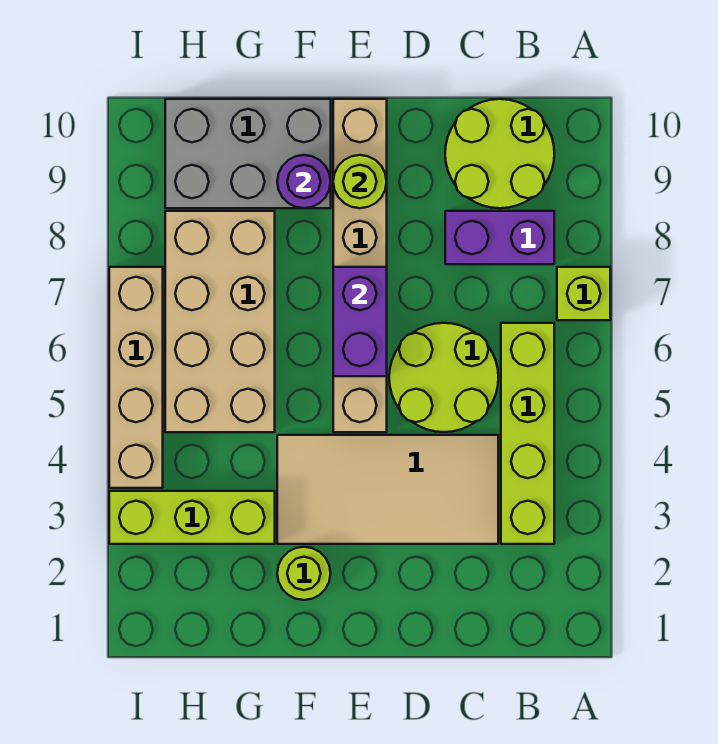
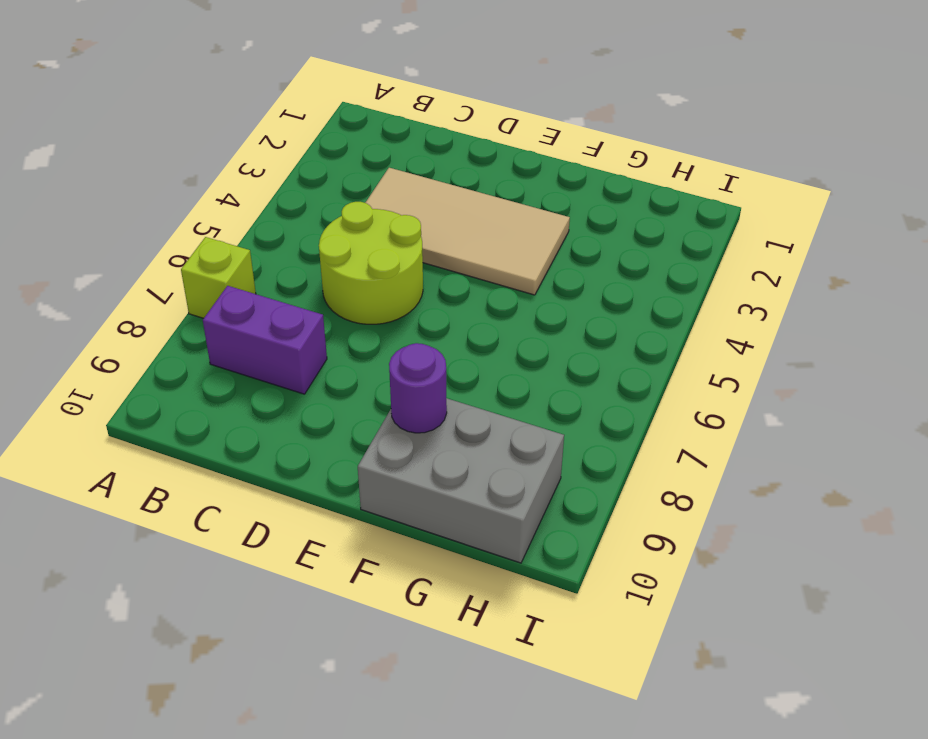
none -> lime brick B3:B6 level 1
none -> lime round brick B9:C10 level 1
none -> tan brick E5:E10 level 1

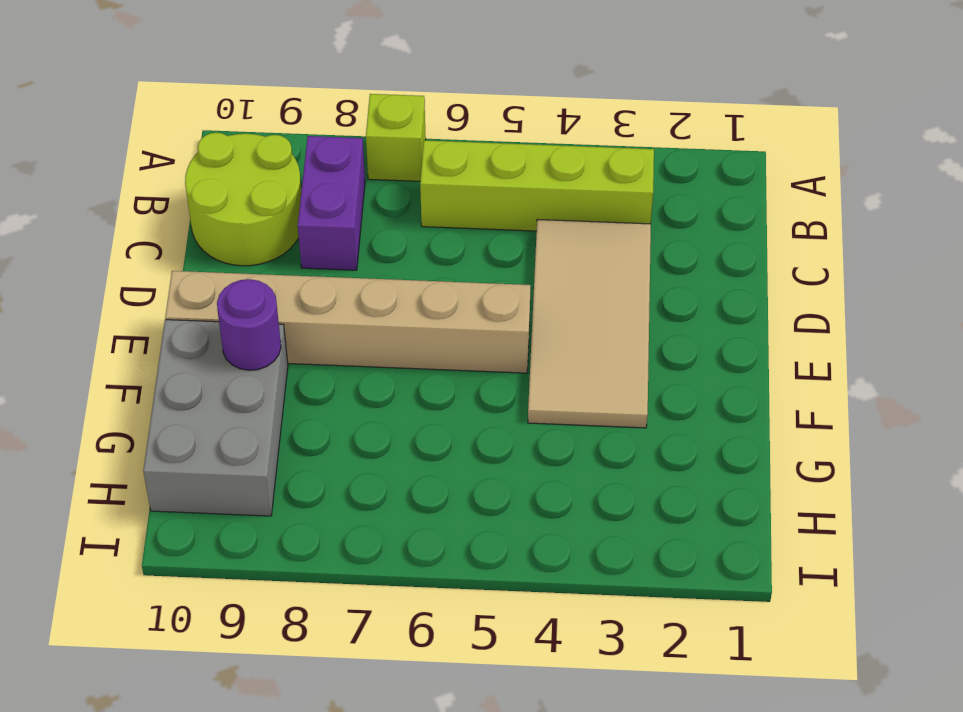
none -> lime round brick C5:D6 level 1
none -> lime round brick F2 level 1
none -> lime brick G3:I3 level 1

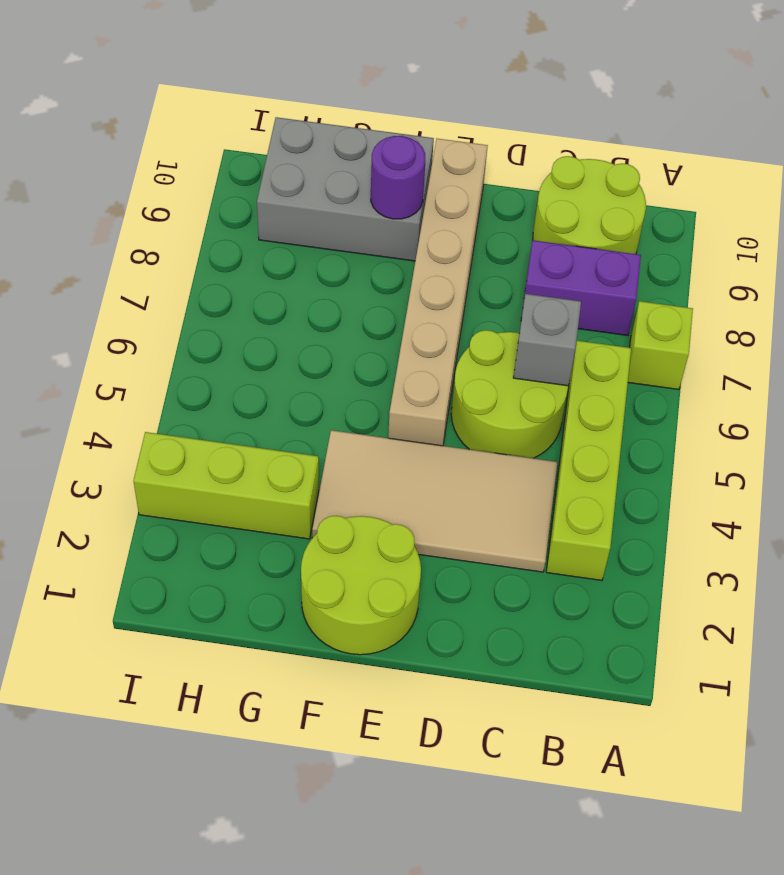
grey brick C6 level 2 -> none
lime round brick E1:F2 level 1 -> lime round brick F2 level 1
none -> tan brick G5:H8 level 1
none -> tan brick I4:I7 level 1
none -> purple brick E6:E7 level 2

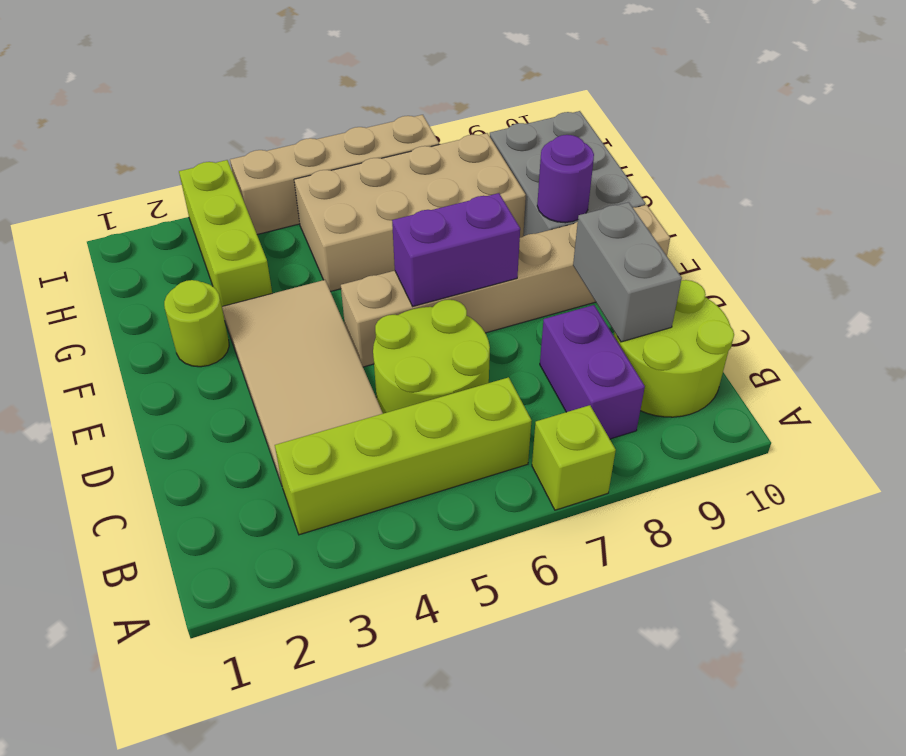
grey brick C9:D9 level 2 -> none
none -> lime round brick E9 level 2

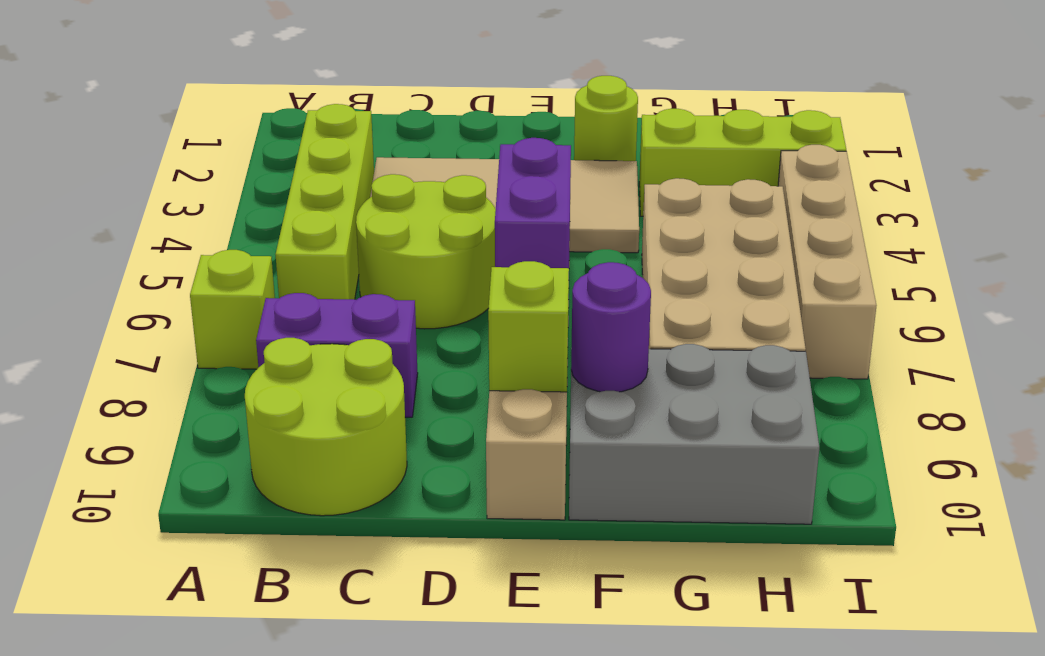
lime brick E9 level 2 -> lime round brick E9 level 2

